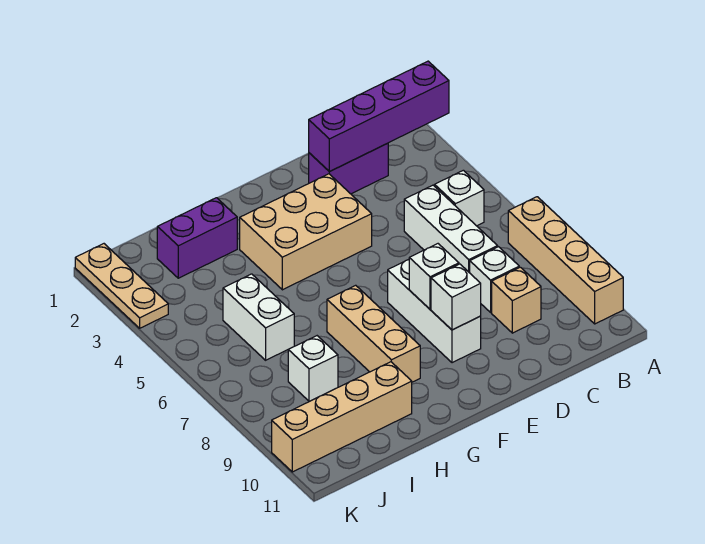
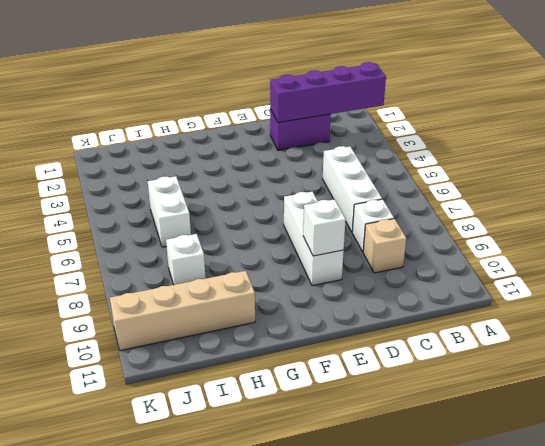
none -> tan brick A7:A10 level 1
none -> white brick B5 level 1
none -> tan brick E3:G4 level 1

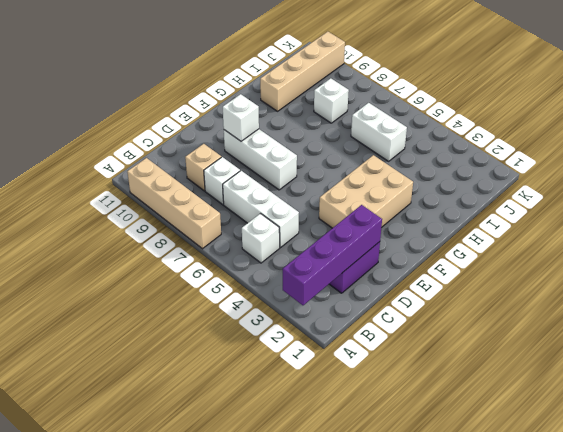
none -> tan brick G7:G9 level 1
none -> purple brick H2:I2 level 1
none -> tan plate K1:K3 level 1

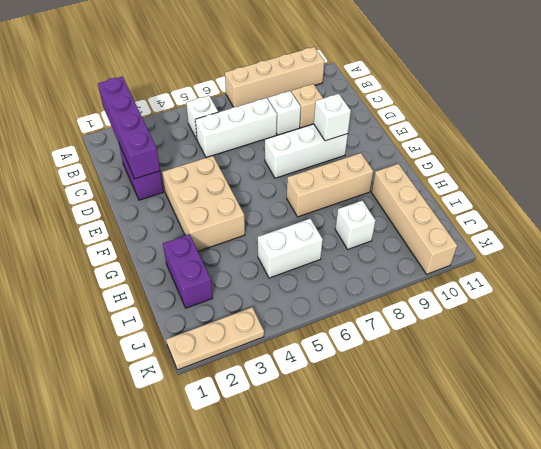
none -> white brick E8 level 2

